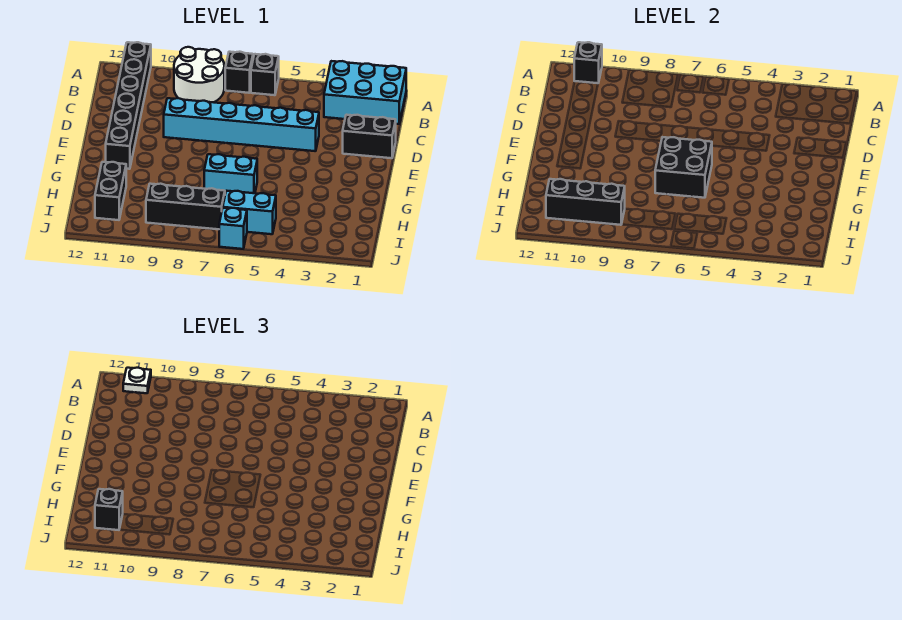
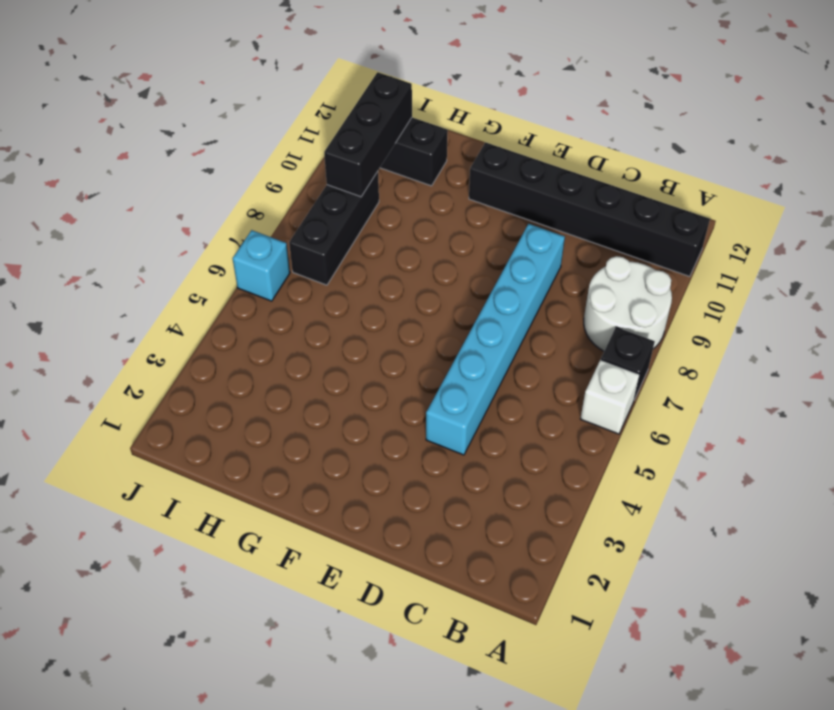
white brick A6 level 1 -> black brick A6 level 1
none -> cyan brick A1:B3 level 1
none -> black brick D1:D2 level 1
none -> cyan brick G6:G7 level 1

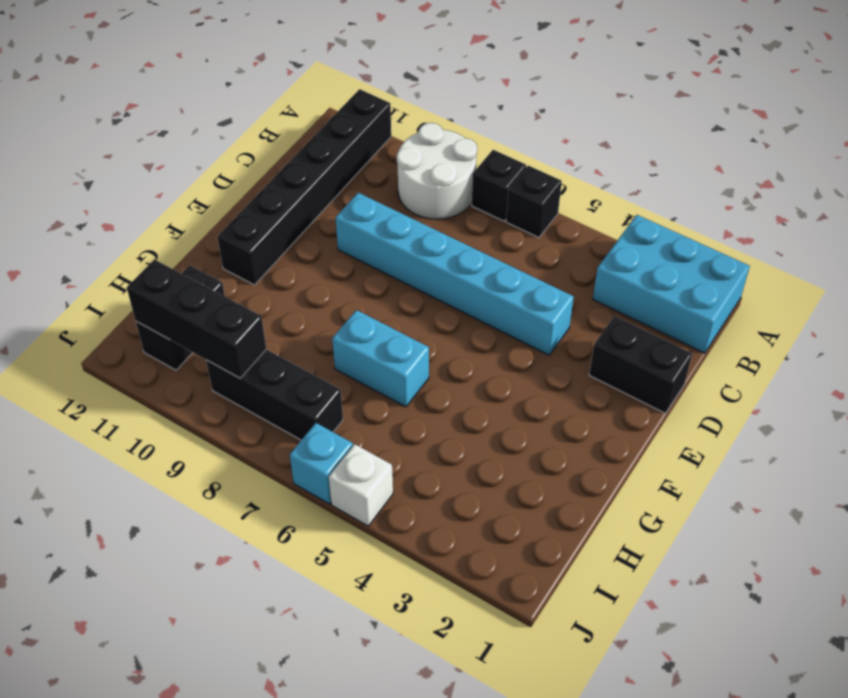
white brick J5 level 1 -> none
none -> cyan brick I5:I6 level 1
none -> black brick A11 level 2
none -> black brick F6:G7 level 2

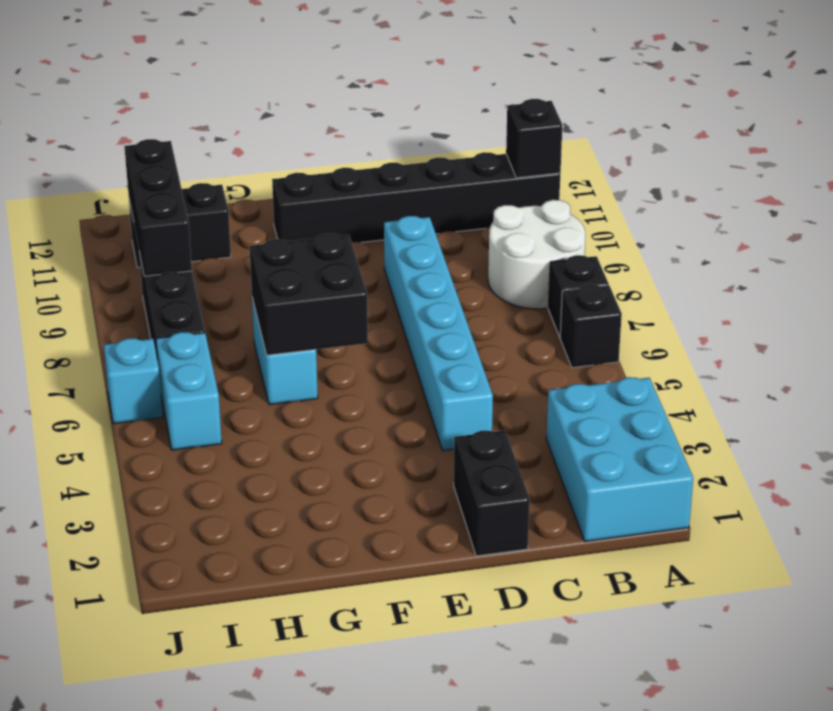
none -> white plate A11 level 3
none -> black brick I11 level 3

